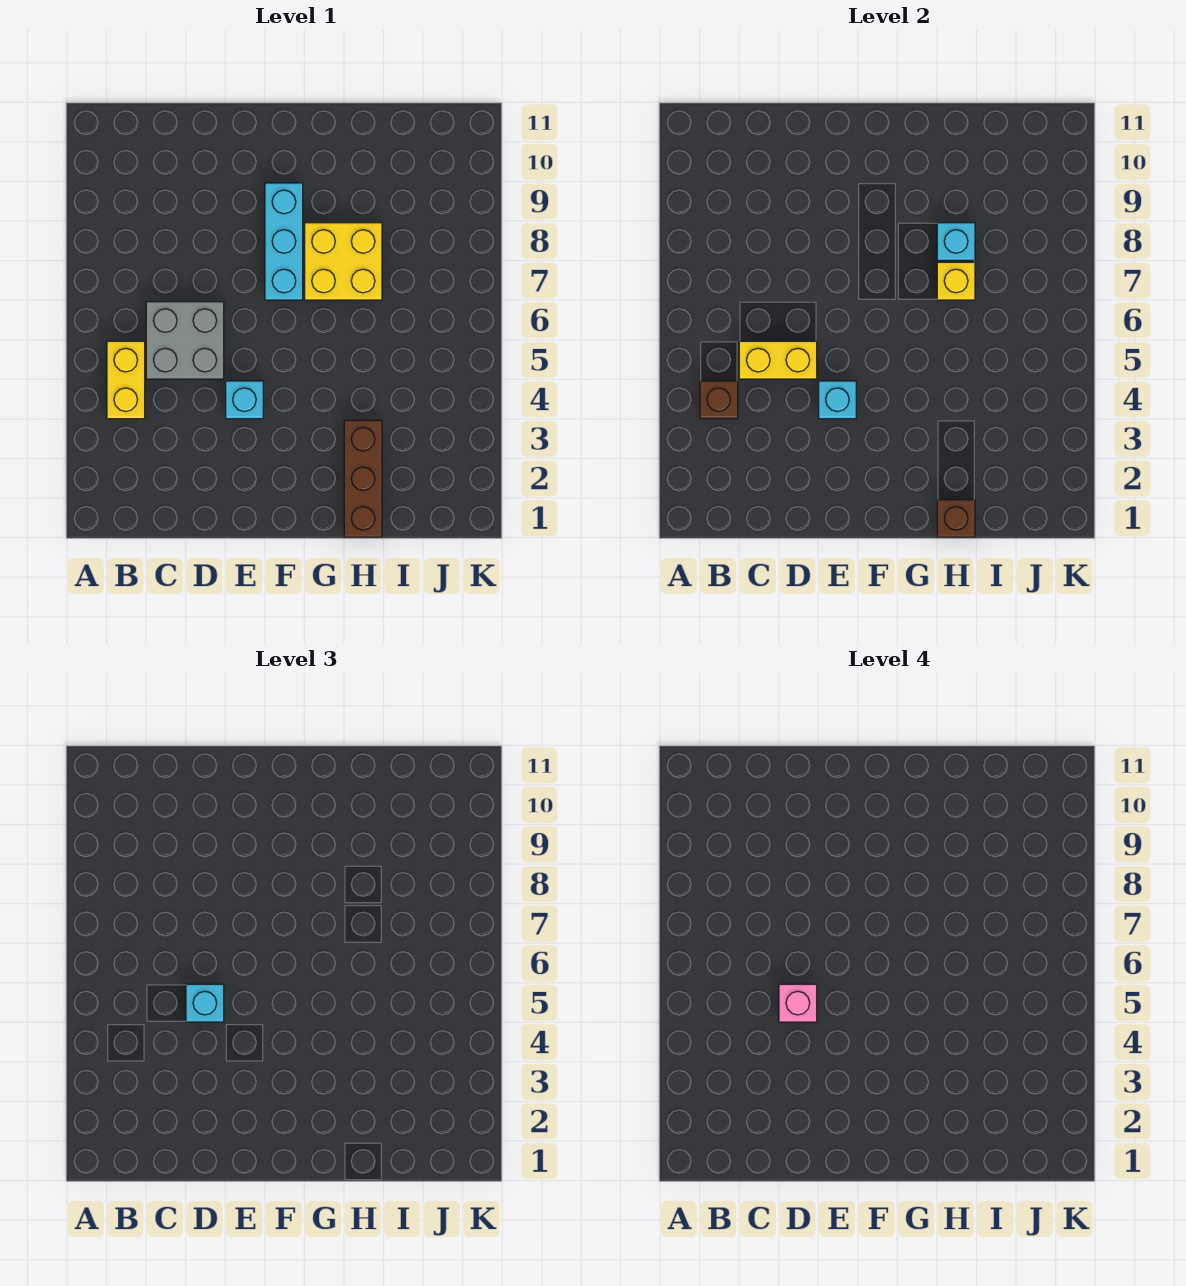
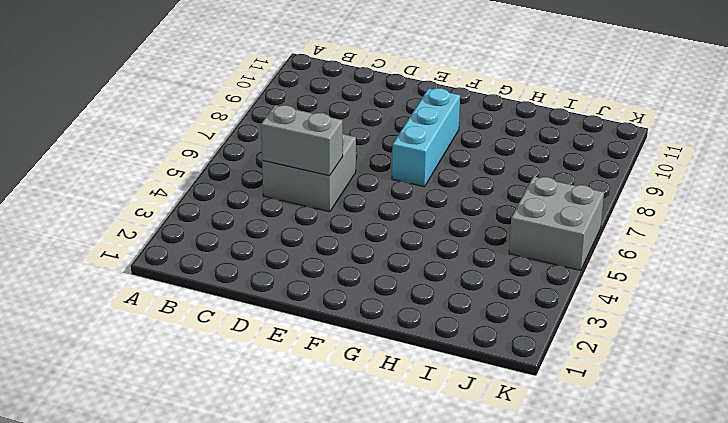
grey brick C5:D5 level 2 -> yellow brick C5:D5 level 2
grey brick J5:K6 level 1 -> none
none -> yellow brick B4:B5 level 1
none -> cyan brick E4 level 1
none -> yellow brick G7:H8 level 1

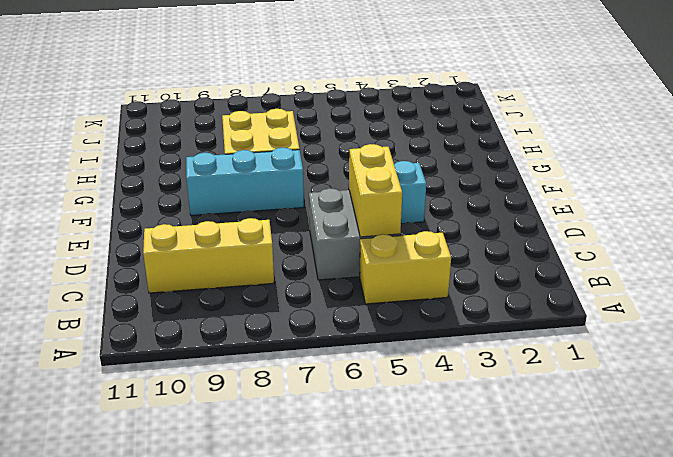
yellow brick C8:C10 level 1 -> none
none -> brown brick H1:H3 level 1
none -> brown brick B4 level 2
none -> cyan brick E4 level 2

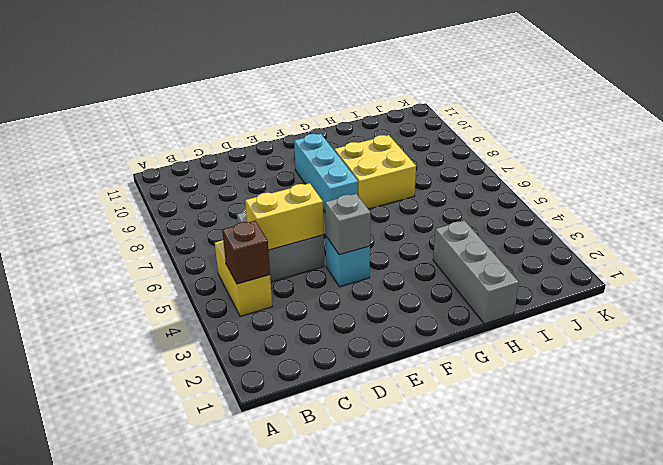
grey brick E4 level 2 -> cyan brick E4 level 2
grey brick H1:H3 level 1 -> brown brick H1:H3 level 1
none -> brown brick H1 level 2
none -> yellow brick H7 level 2
none -> cyan brick H8 level 2

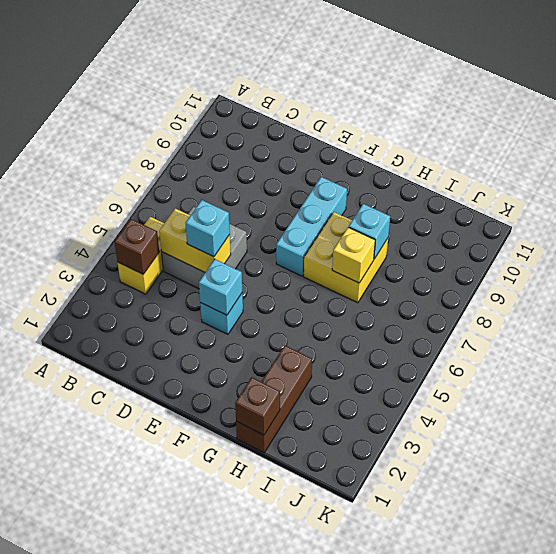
none -> pink brick D5 level 4

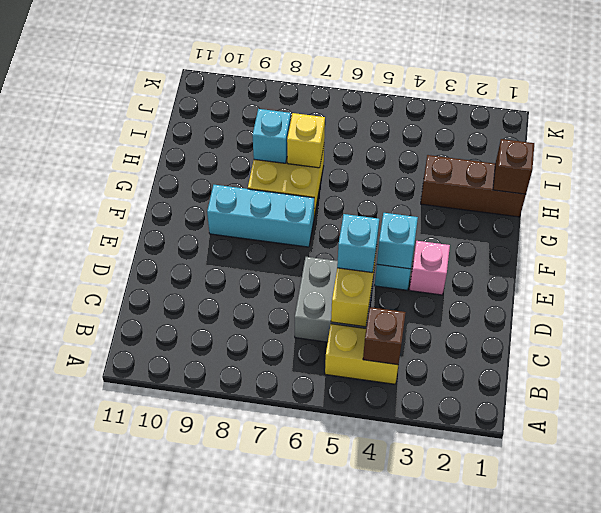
pink brick E3 level 1 -> pink brick D5 level 4

